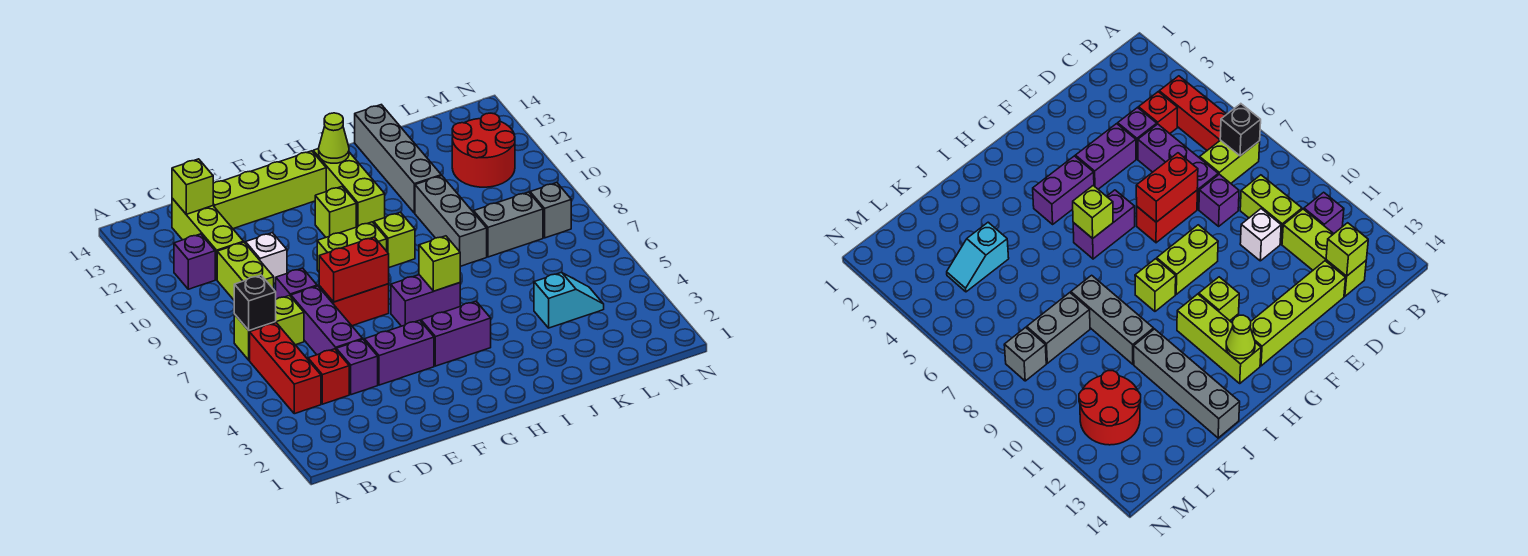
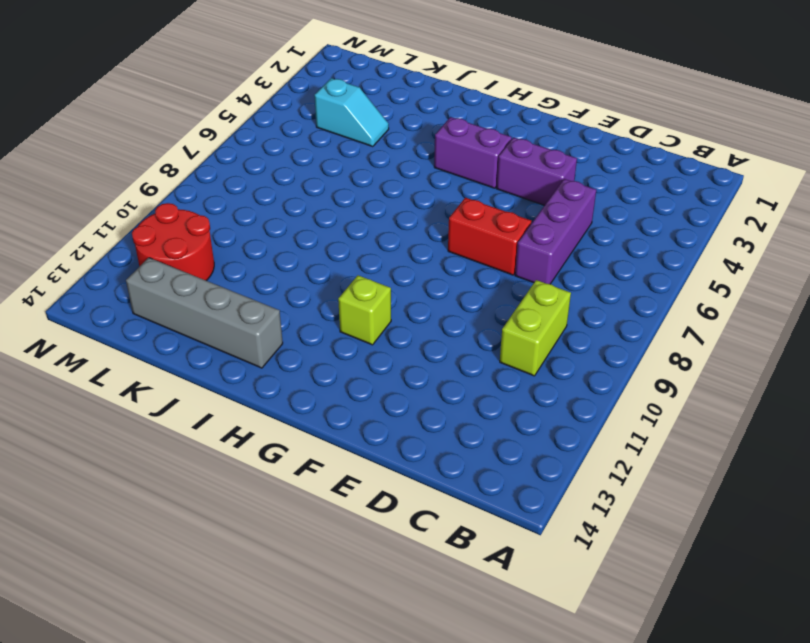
grey brick I13:L13 level 1 -> grey brick J11:J14 level 1
cyan slope K4:L4 level 1 top L -> cyan slope K4:L4 level 1 top K
none -> red brick B4:B6 level 1
none -> lime brick B7:C7 level 1
none -> purple brick B11 level 1
none -> red brick C4 level 1

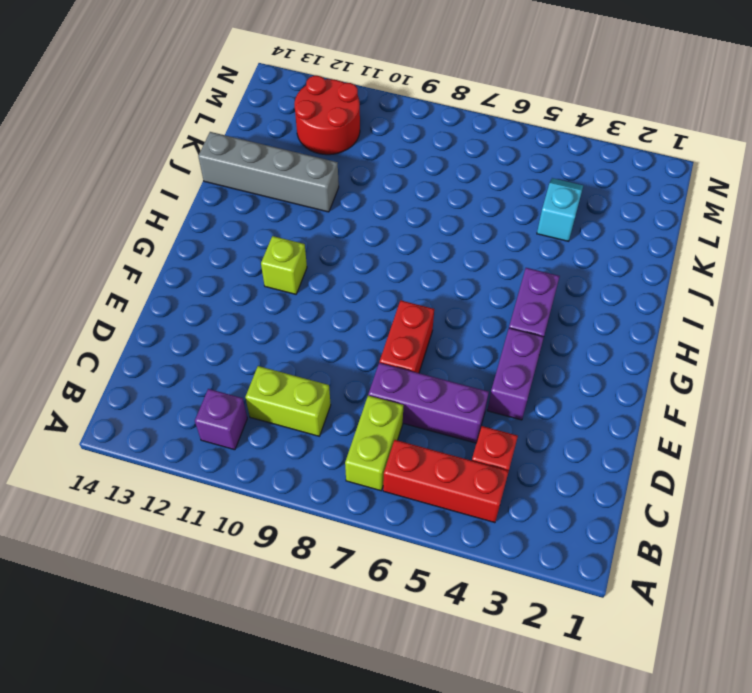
none -> lime brick C11:C13 level 1
none -> purple brick D4 level 1
none -> purple brick D8 level 1
none -> white brick D10 level 1

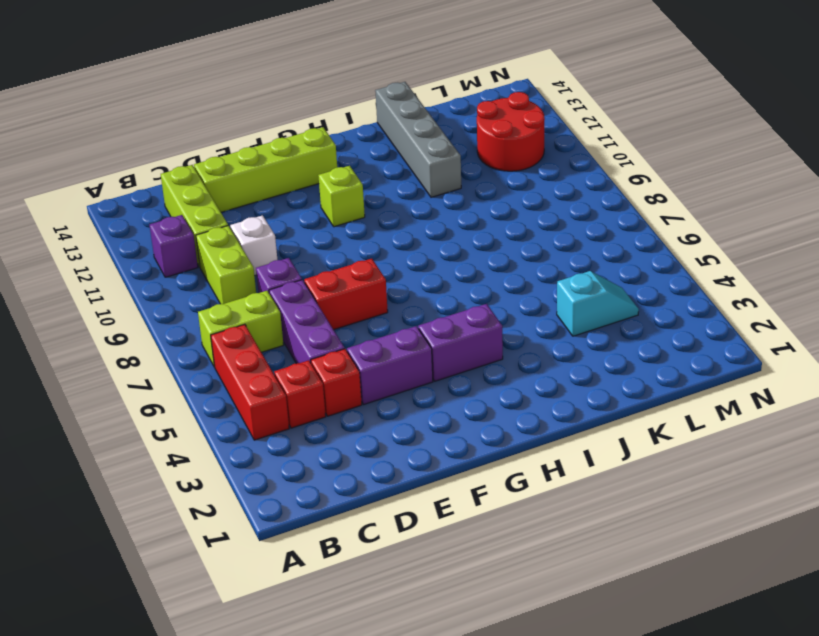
red brick D4 level 1 -> purple brick D4 level 1
none -> lime brick F9:G9 level 1
none -> purple brick G6:H6 level 1
none -> lime brick H9 level 1
none -> lime brick H11:H13 level 1

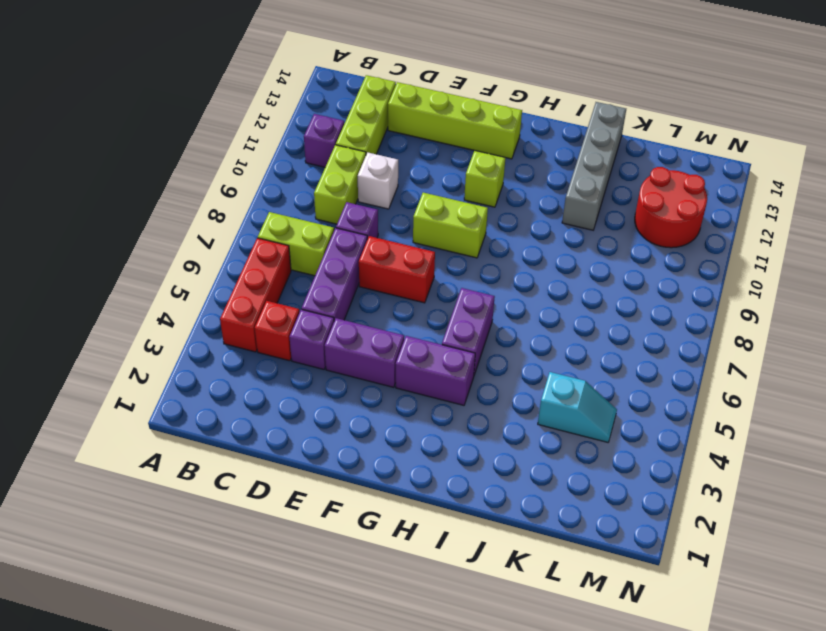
purple brick H5:H6 level 1 -> purple brick G6:H6 level 1
none -> lime brick H9 level 1
none -> lime brick H11:H13 level 1
none -> grey brick J8:J10 level 1
none -> grey brick K8:L8 level 1

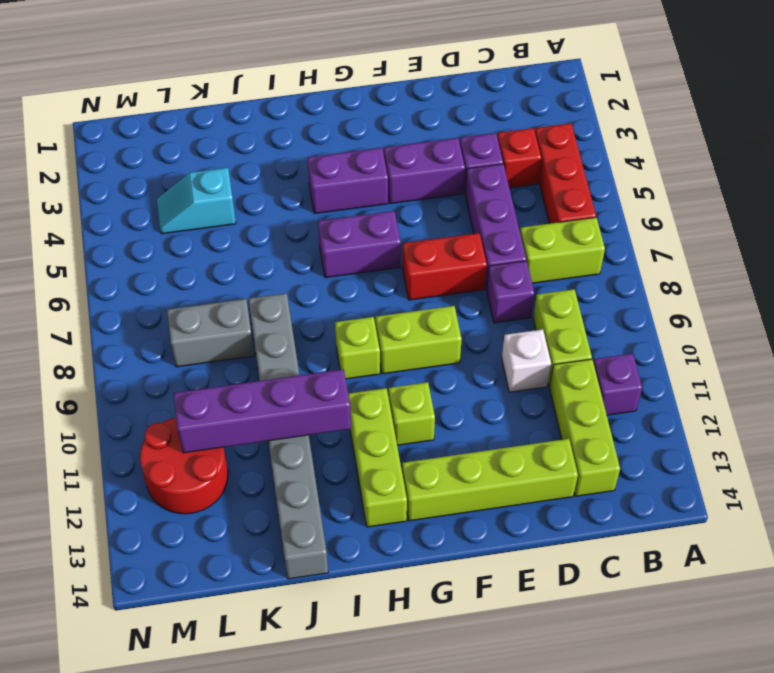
purple brick I11:L11 level 2 -> none
none -> grey brick M8 level 1
none -> black brick B7 level 2
none -> lime brick C13 level 2
none -> red brick E7:F7 level 2

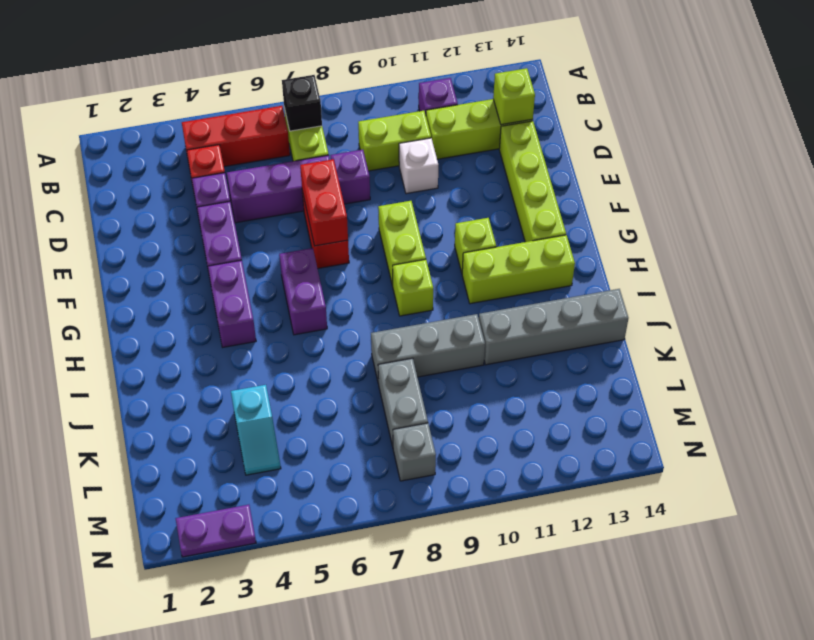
purple plate N2:N3 level 1 -> none
none -> red round brick L11:M12 level 1
none -> lime brick H6 level 2
none -> lime cone H13 level 2

